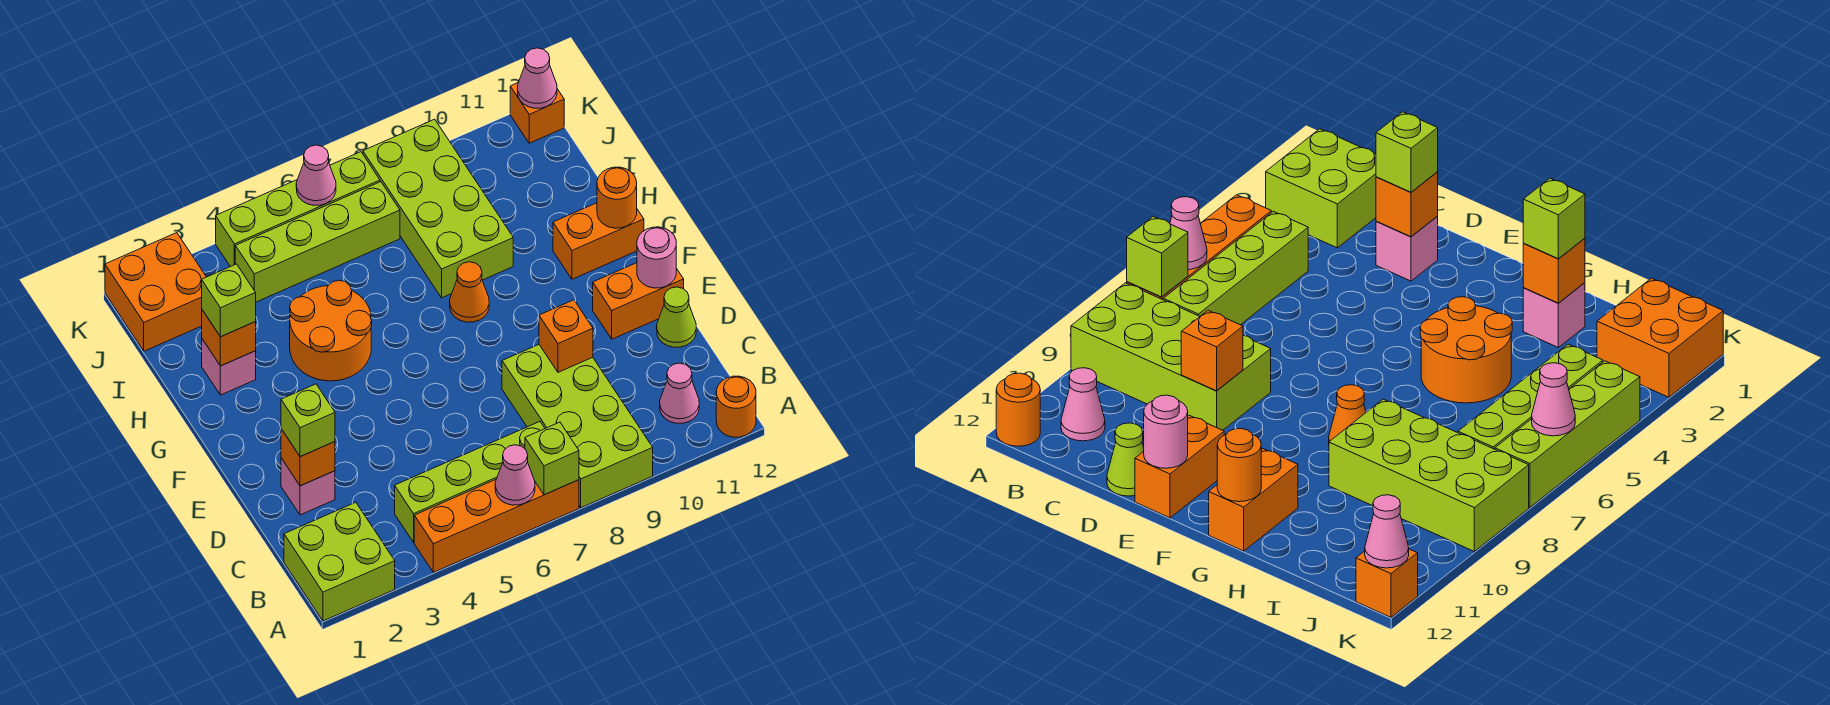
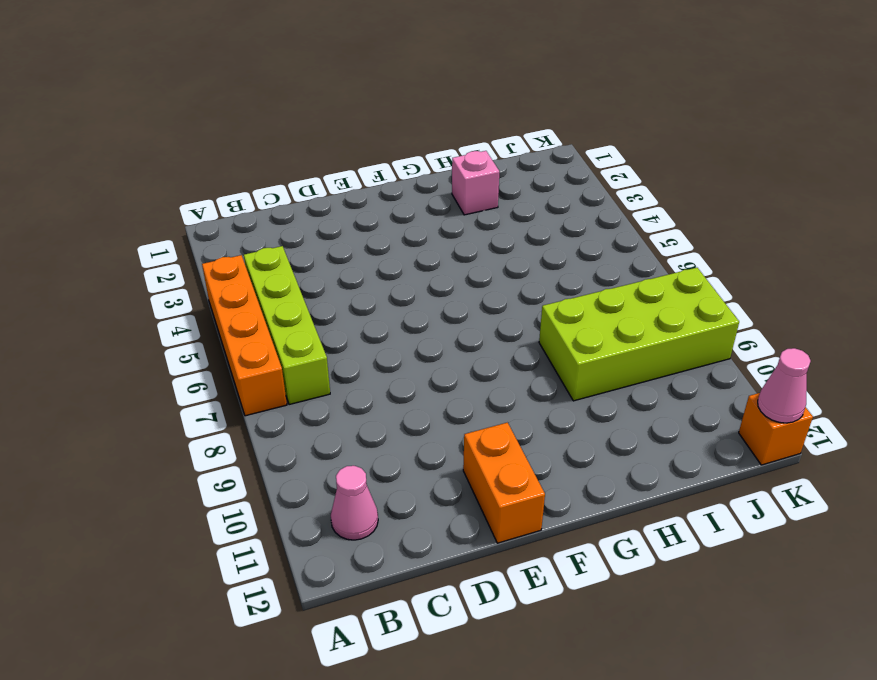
none -> lime brick A1:B2 level 1
none -> lime brick A8:D9 level 1
none -> orange round brick A12 level 1

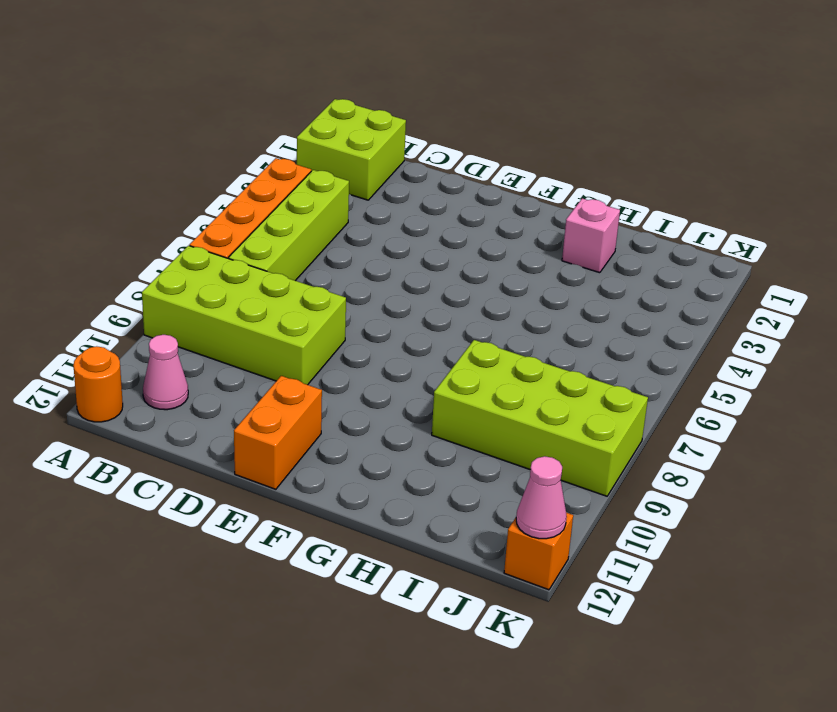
none -> pink brick D2 level 1
none -> lime cone D12 level 1
none -> orange round brick G4:H5 level 1

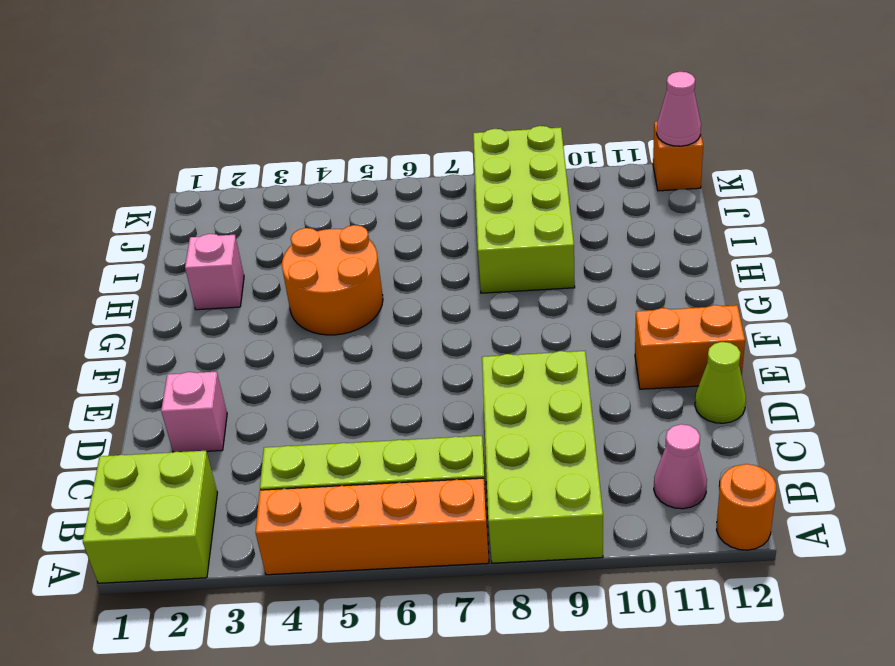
none -> orange cone G8 level 1
none -> orange brick G11:G12 level 1
none -> orange brick J1:K2 level 1

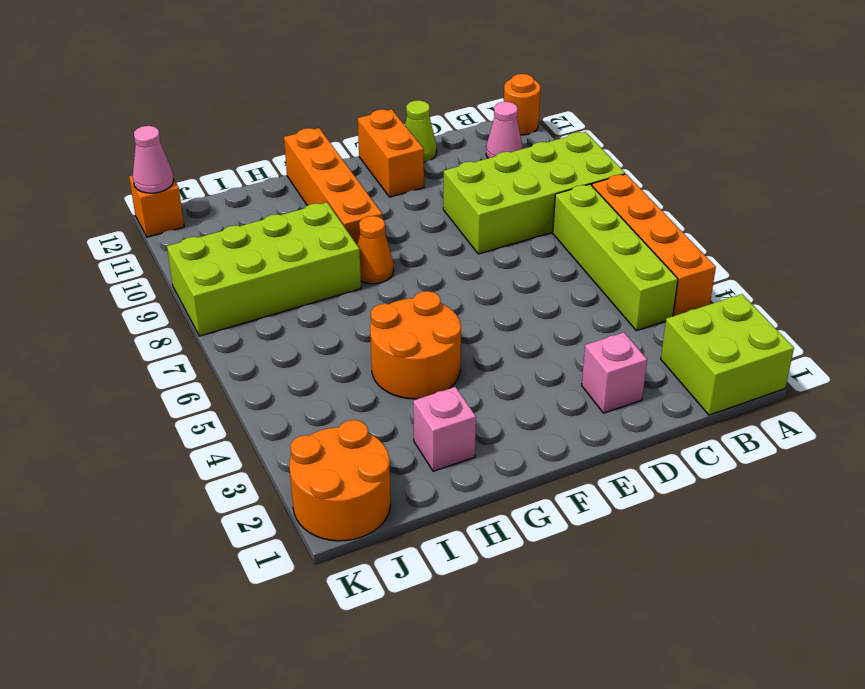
orange brick G9:G12 level 1 -> orange brick G11:G12 level 1
orange round brick J1:K2 level 1 -> orange brick J1:K2 level 1
none -> lime brick J4:J7 level 1
none -> lime brick K4:K7 level 1
none -> pink cone A6 level 2

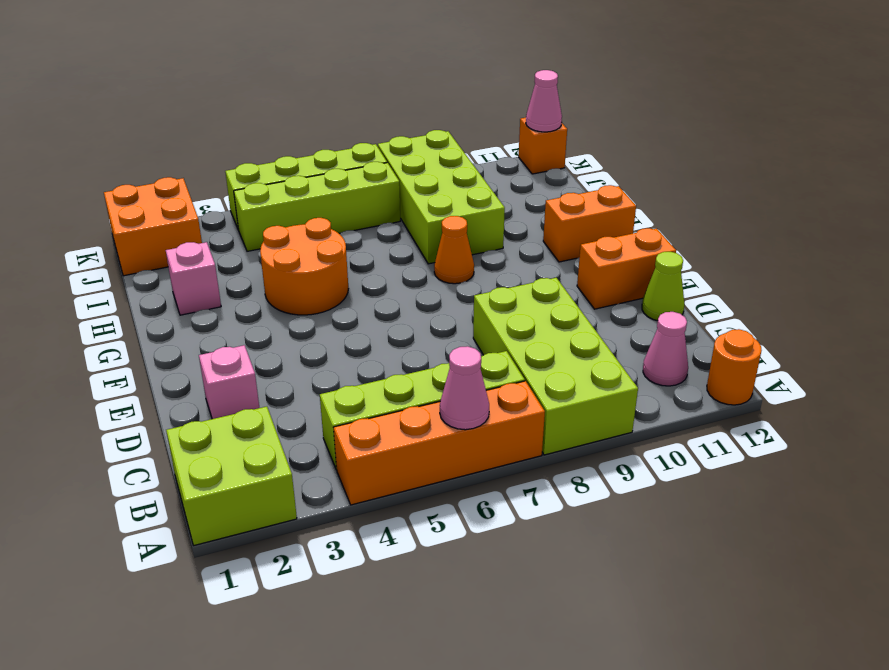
none -> lime brick A7 level 2
none -> orange brick D2 level 2
none -> orange brick D9 level 2

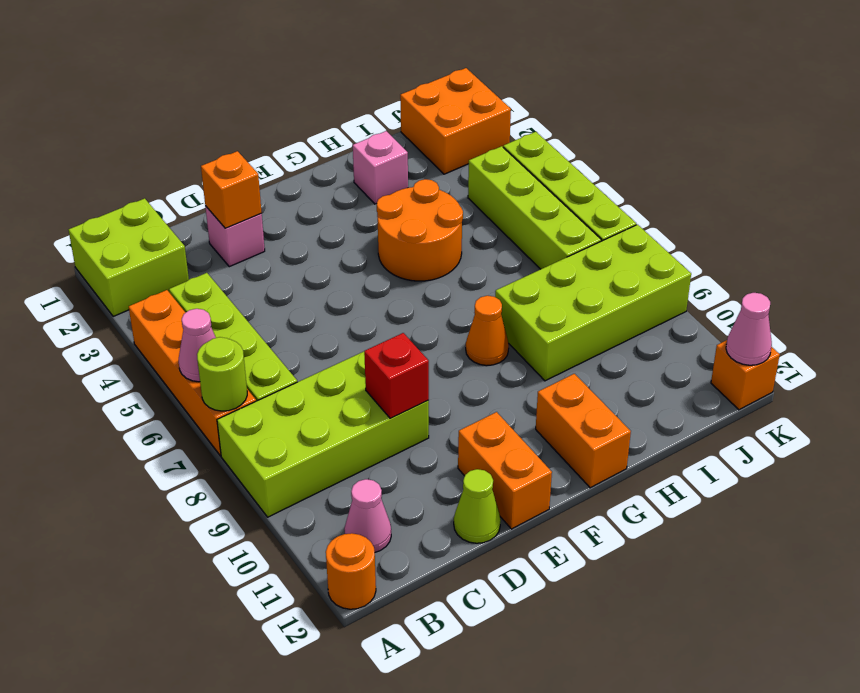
lime round brick A7 level 2 -> lime brick A7 level 2
red brick D9 level 2 -> orange brick D9 level 2
none -> pink round brick E12 level 2
none -> orange round brick G12 level 2
none -> orange brick H2 level 2

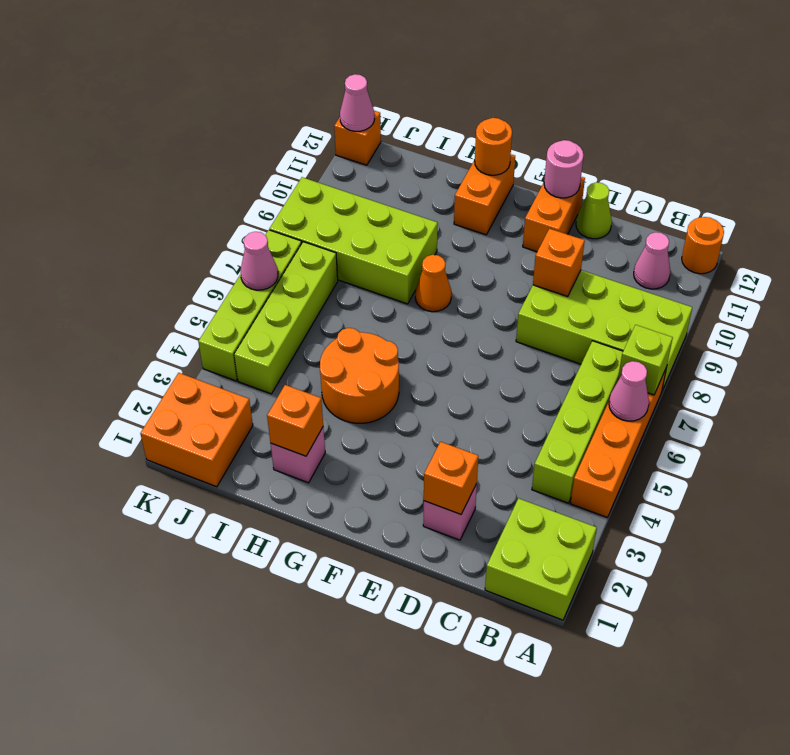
none -> lime brick D2 level 3
none -> lime brick H2 level 3

